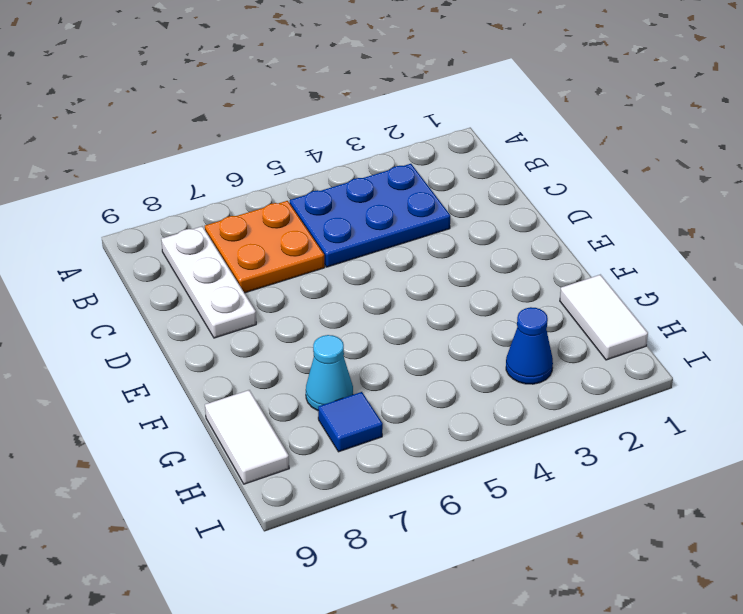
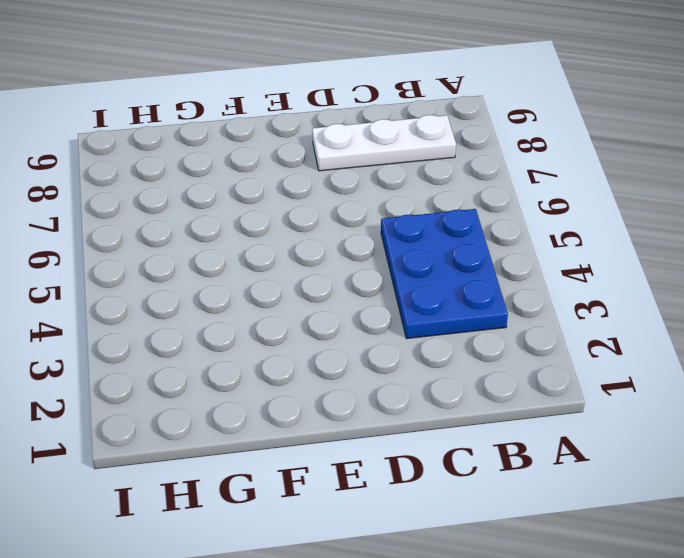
none -> orange plate B6:C7 level 1
none -> white tile G1:H1 level 1

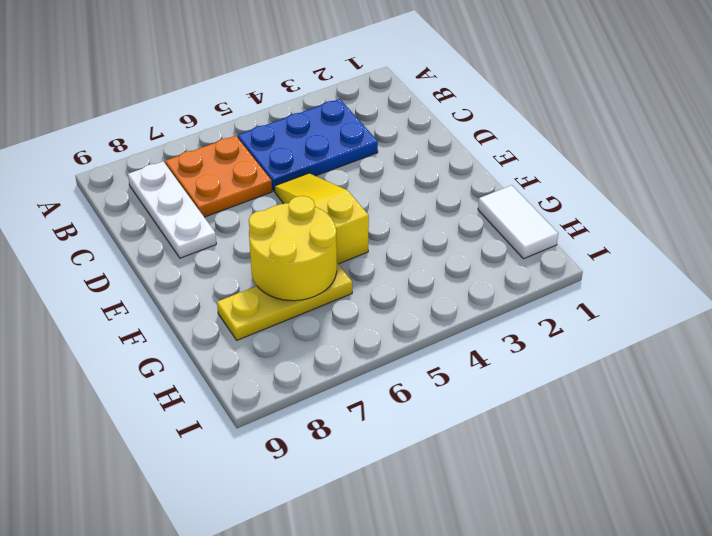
yellow slope D5:F5 level 1 top F -> none
yellow round brick F6:G7 level 2 -> none
yellow plate G6:G8 level 1 -> cyan cone G7 level 1
none -> white tile G9:H9 level 1
none -> blue cone H3 level 1

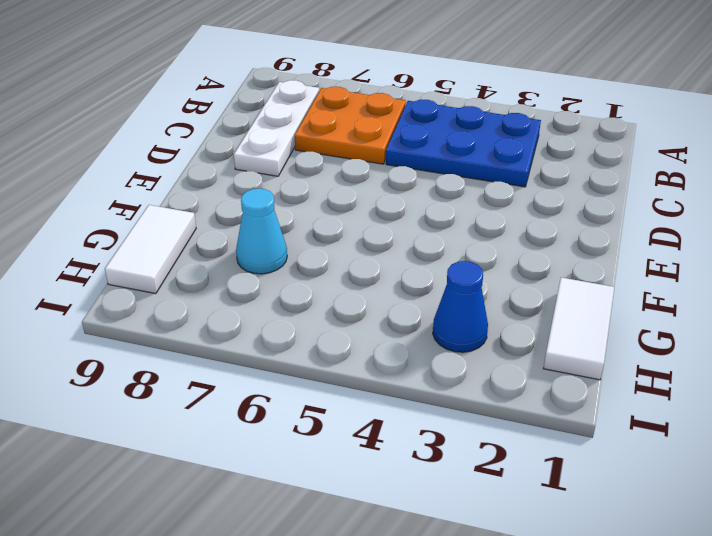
none -> blue tile H7 level 1

